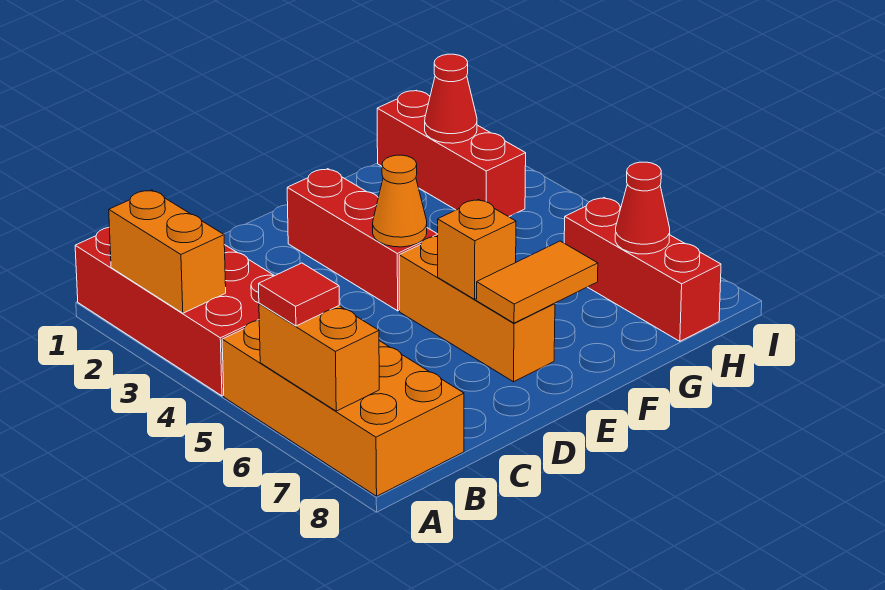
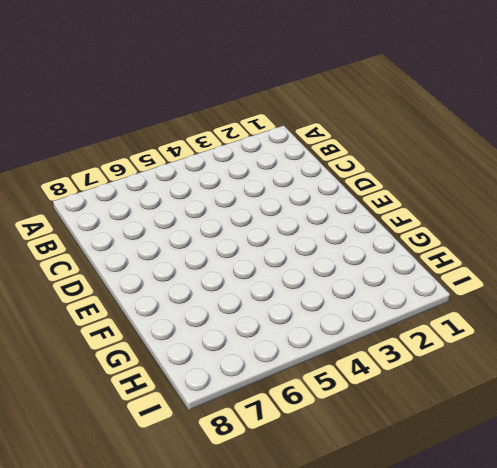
none -> red brick A1:B4 level 1
none -> orange brick A5:B8 level 1
none -> red brick E2:E4 level 1

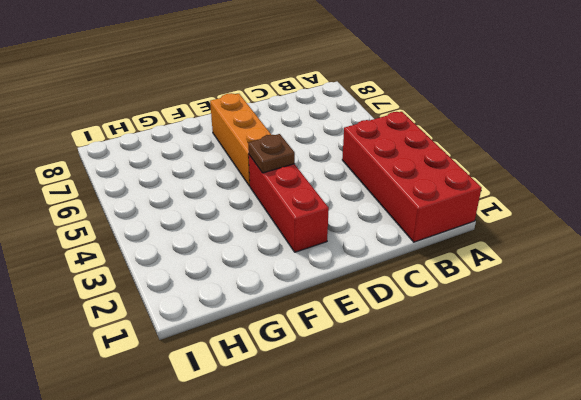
brown plate E4 level 2 -> orange cone E4 level 2
none -> orange brick A5:B8 level 1
none -> red brick H1:H3 level 1
none -> red brick H6:H8 level 1

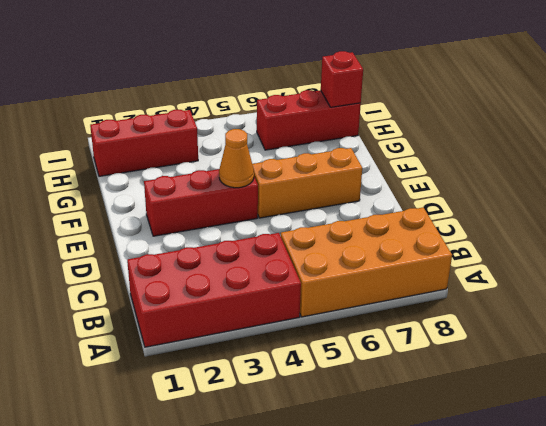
red brick H8 level 2 -> none
none -> orange brick A2:A3 level 2
none -> orange brick A6:A7 level 2
none -> orange brick E6 level 2

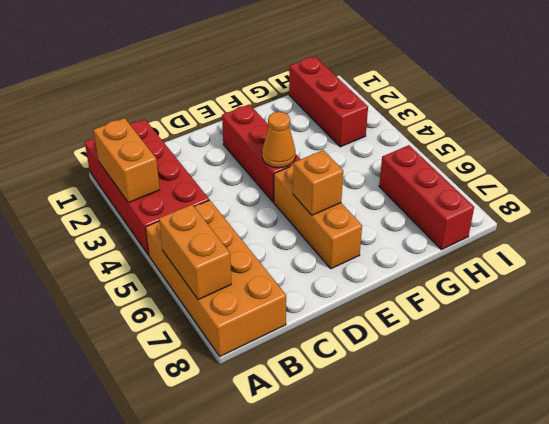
none -> orange tile E7:F7 level 2
none -> red cone H2 level 2
none -> red cone H7 level 2

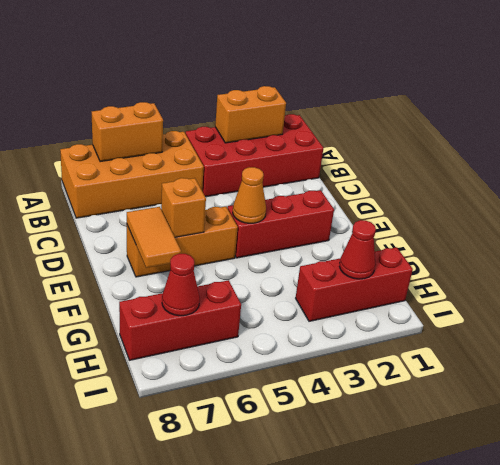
none -> red tile A6 level 3

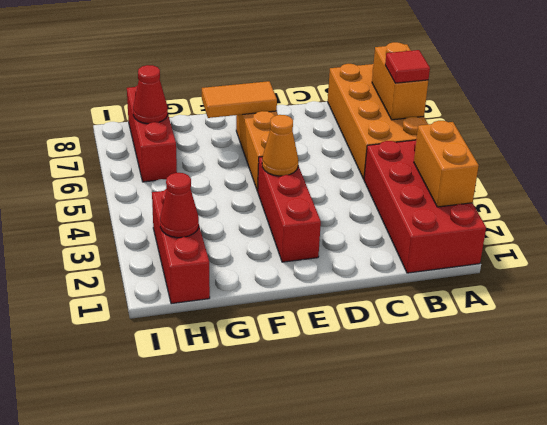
none -> orange brick E6 level 2

